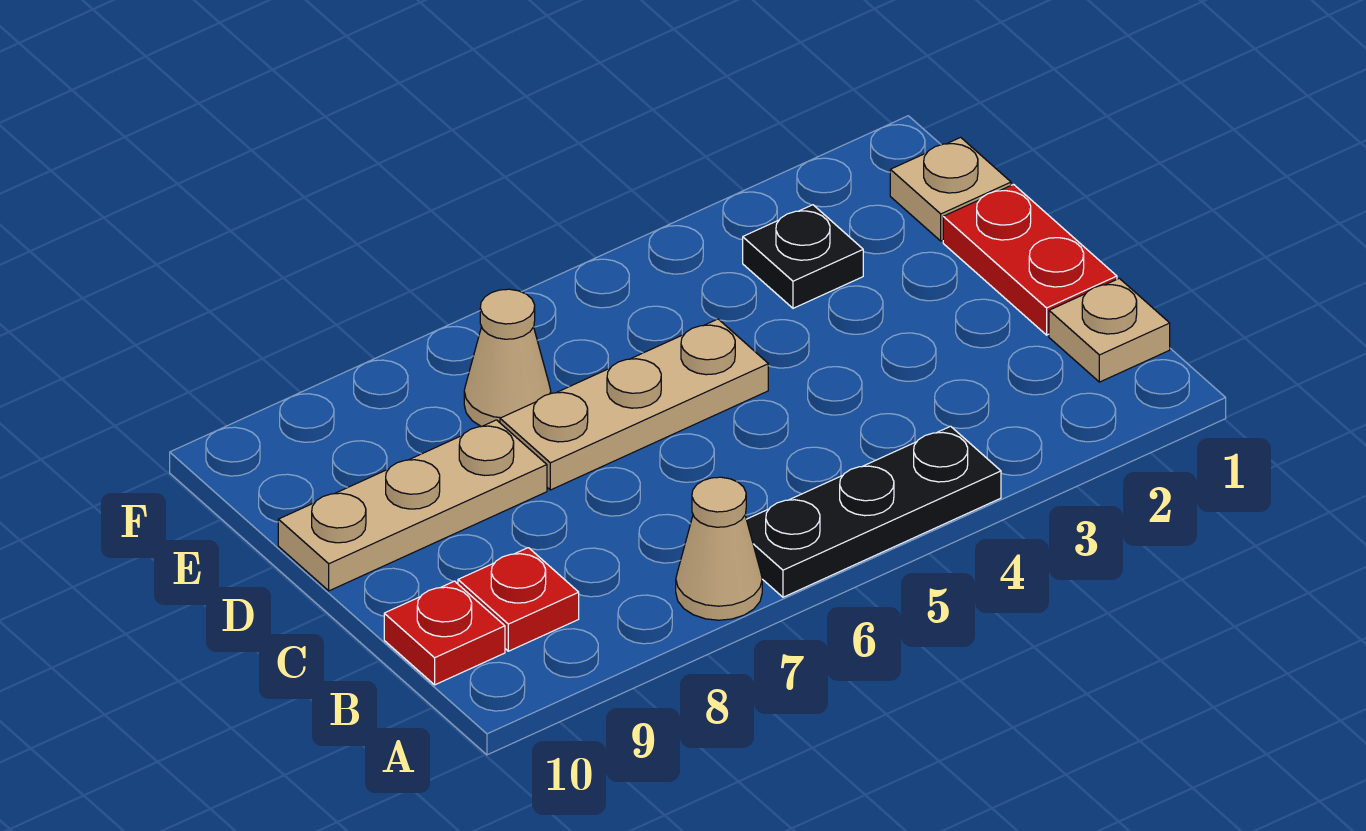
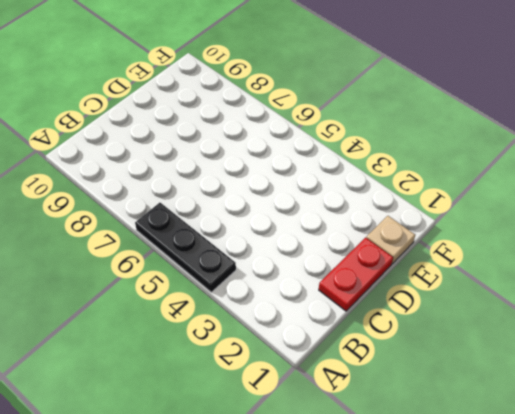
none -> tan cone A7 level 1
none -> tan plate B1 level 1

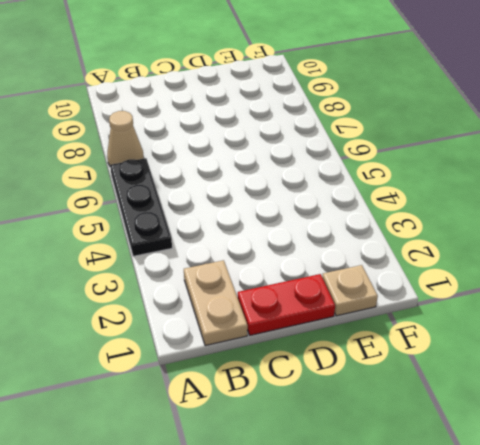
tan plate B1:B2 level 1 -> tan plate B1 level 1
none -> red plate B9 level 1
none -> red plate B10 level 1

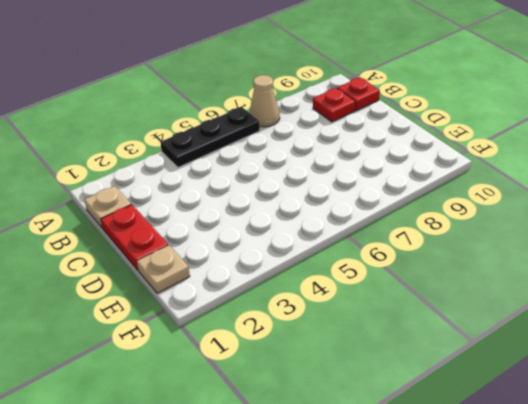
none -> tan plate D5:D7 level 1
none -> tan plate D8:D10 level 1

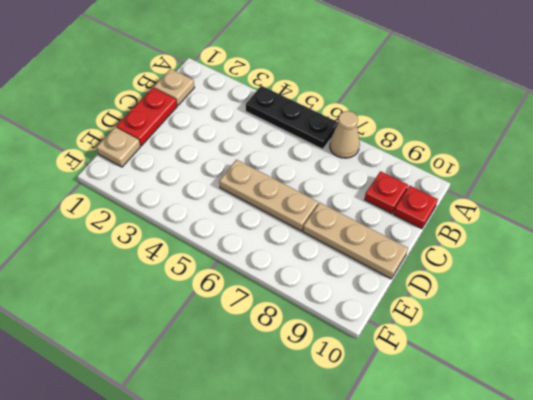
none -> black plate E3 level 1
none -> tan cone E7 level 1

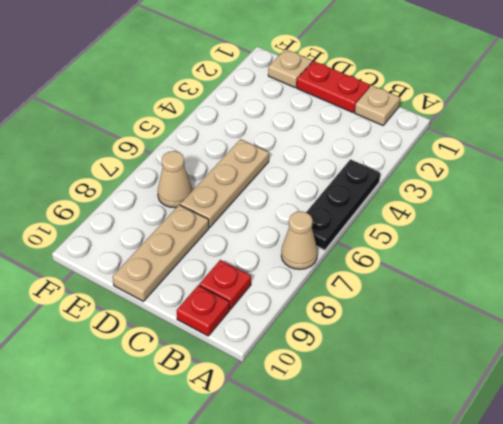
none -> black plate E3 level 1

